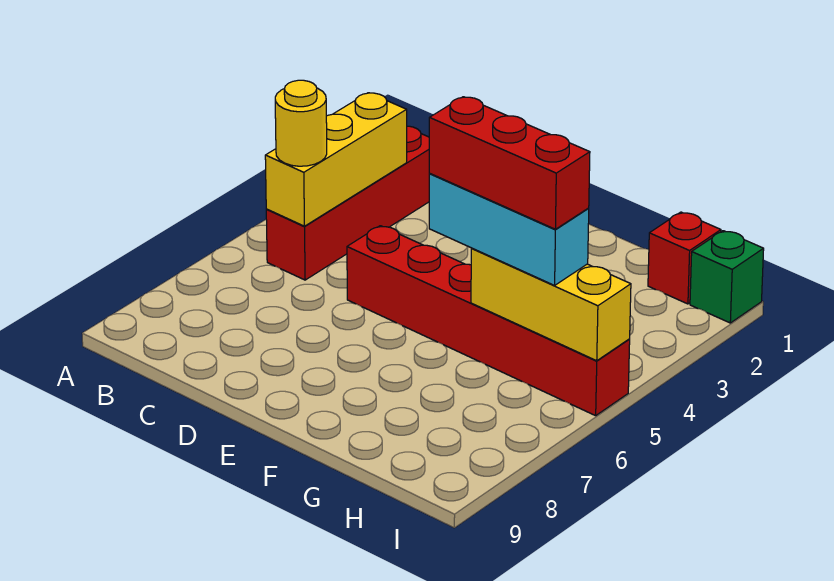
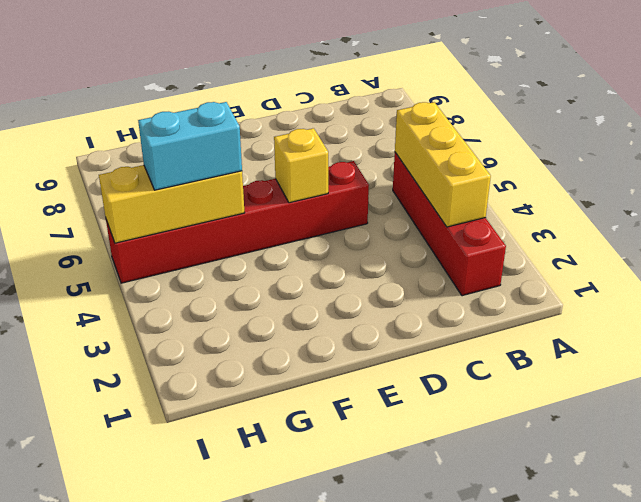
yellow brick E5 level 2 -> none
cyan brick G5:H5 level 3 -> cyan brick F5:H5 level 3
none -> red brick H1 level 1
none -> green brick I1 level 1

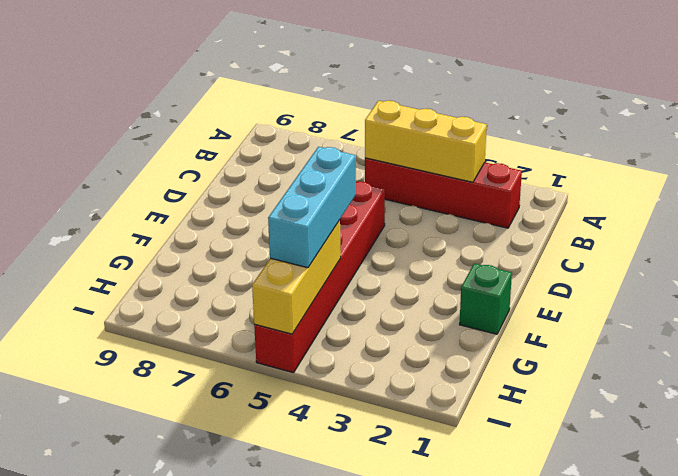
green brick F1 level 1 -> green brick I1 level 1
none -> red brick H1 level 1
none -> yellow round brick B5 level 3

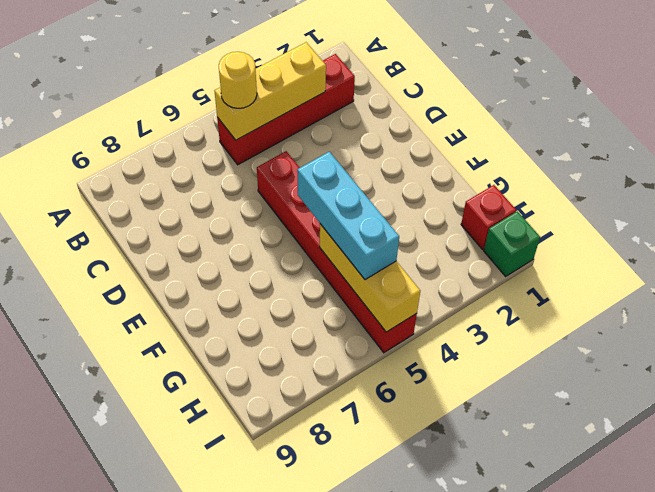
none -> red brick F5:H5 level 4

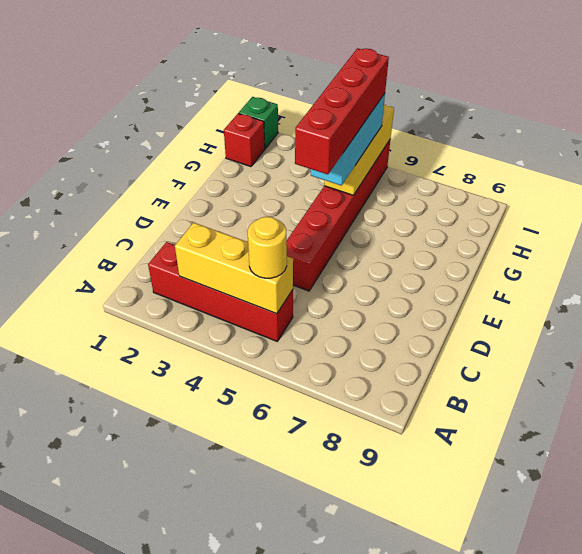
red brick E5:H5 level 4 -> red brick F5:H5 level 4

